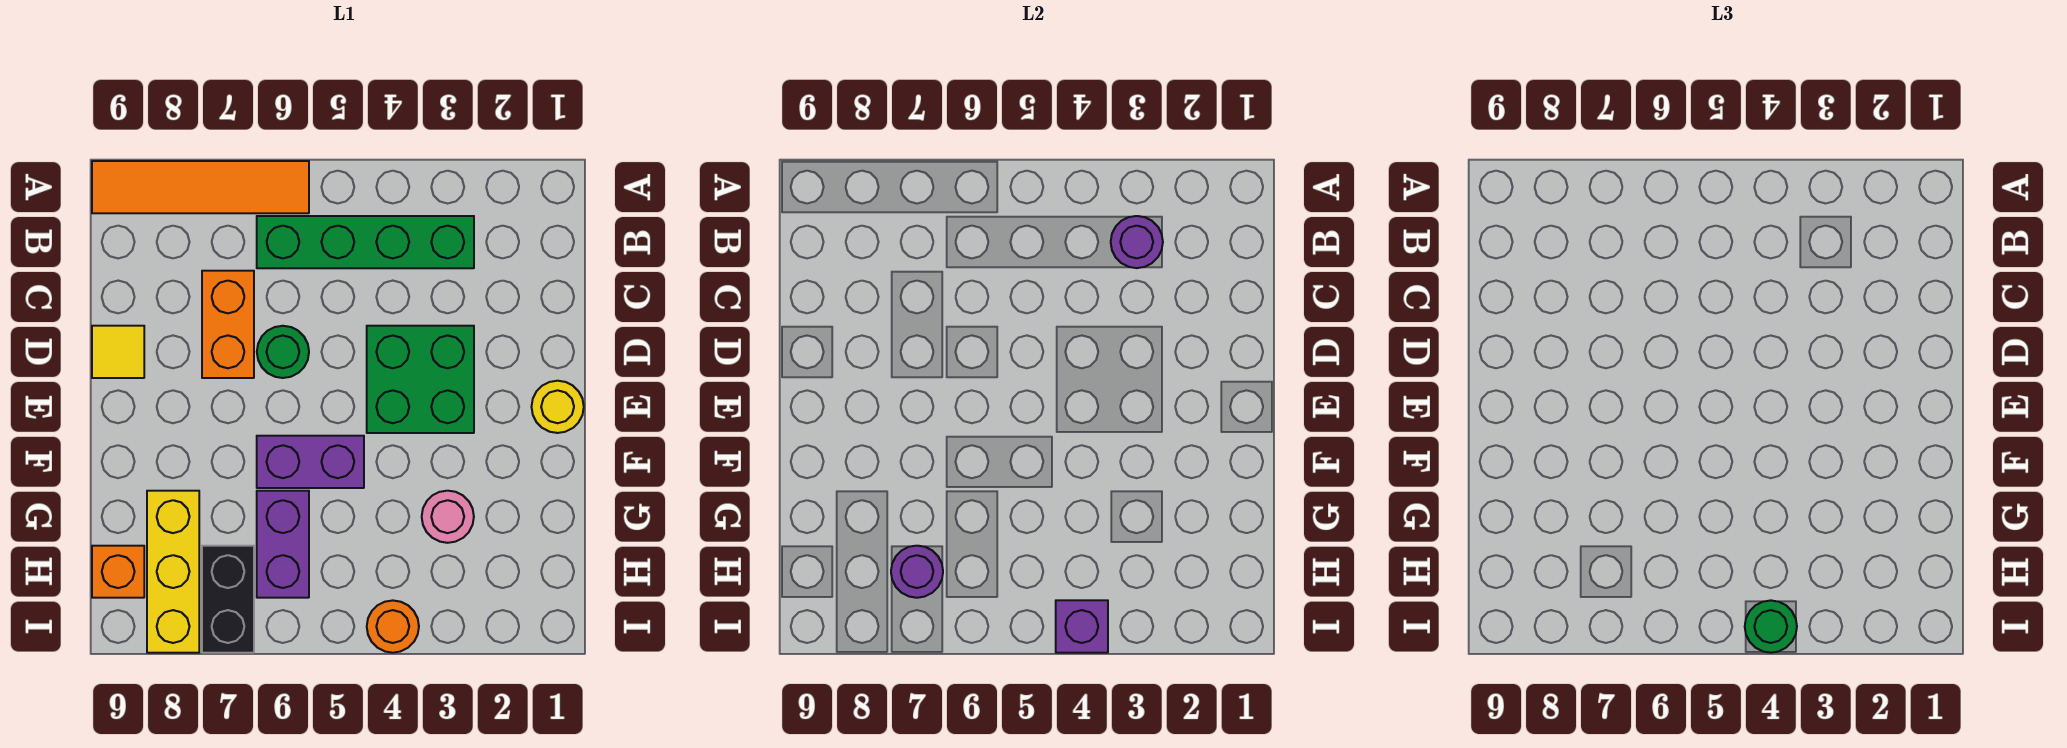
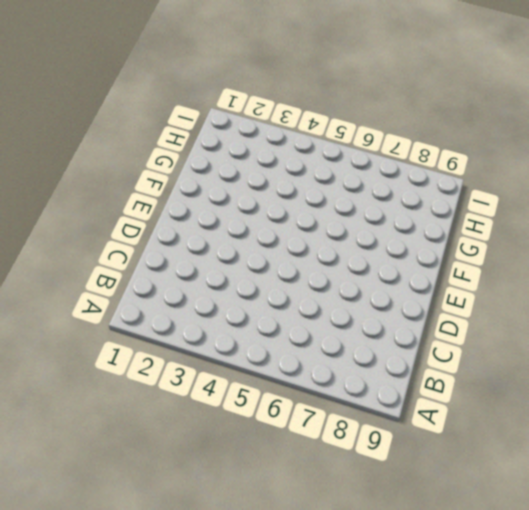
none -> orange tile A6:A9 level 1
none -> green brick B3:B6 level 1
none -> orange brick C7:D7 level 1

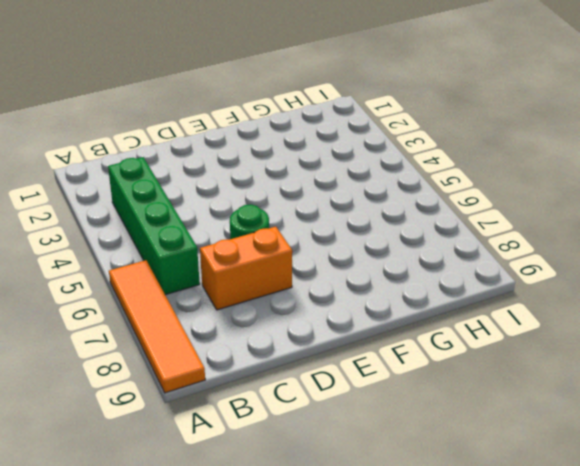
none -> green brick D3:E4 level 1
none -> yellow tile D9 level 1
none -> yellow round brick E1 level 1

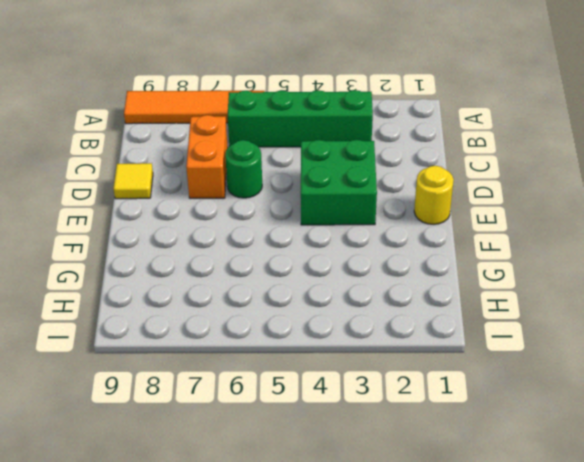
none -> purple brick F5:F6 level 1
none -> pink round brick G3 level 1
none -> purple brick G6:H6 level 1

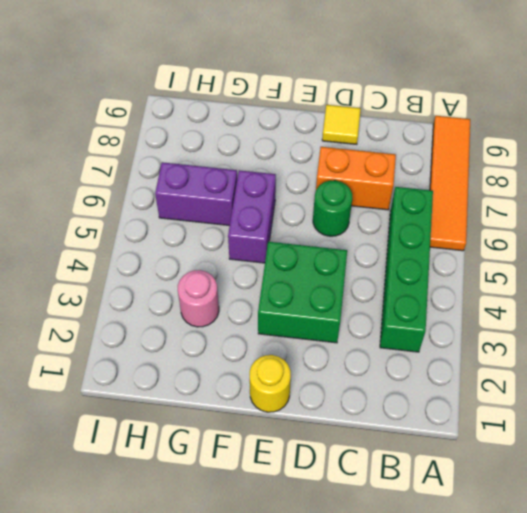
none -> yellow brick G8:I8 level 1
none -> black brick H7:I7 level 1
none -> orange brick H9 level 1

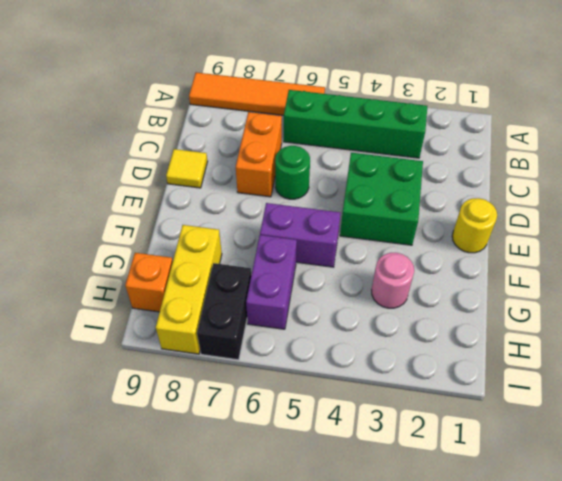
none -> orange round brick I4 level 1
none -> purple round brick B3 level 2
none -> purple round brick H7 level 2

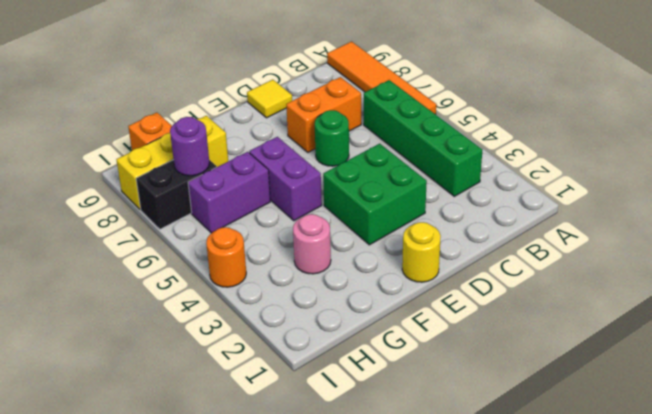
none -> purple round brick B3 level 2
none -> purple brick I4 level 2
none -> green round brick I4 level 3

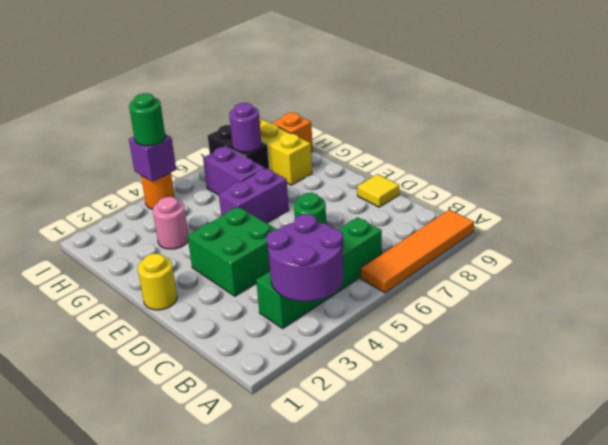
purple round brick A3:B4 level 2 -> purple round brick B3 level 2
none -> orange brick C7:D7 level 1

